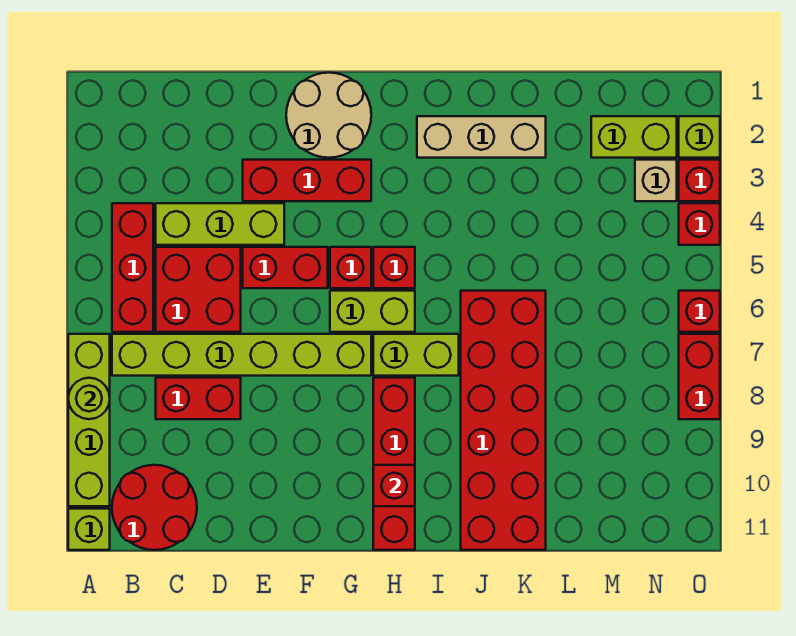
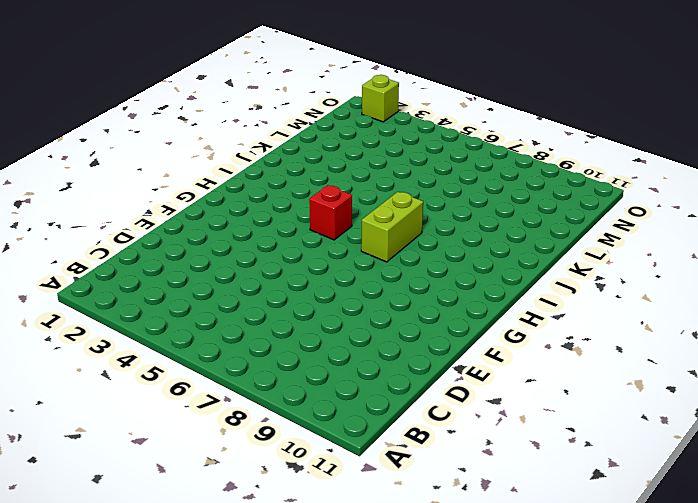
none -> lime brick A7:A10 level 1
none -> lime brick A11 level 1
none -> red brick B4:B6 level 1

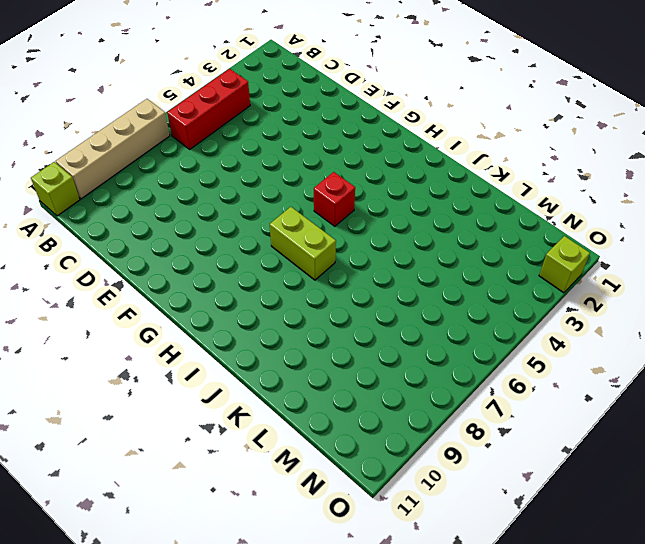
tan brick A7:A10 level 1 -> lime brick A7:A10 level 1
none -> lime brick B7:G7 level 1
none -> red round brick B10:C11 level 1
none -> lime brick C4:E4 level 1

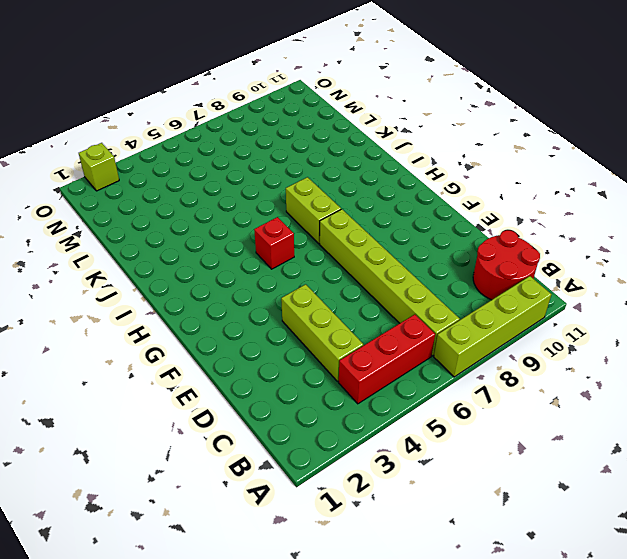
none -> lime brick A11 level 1
none -> red brick C5:D6 level 1
none -> red brick C8:D8 level 1

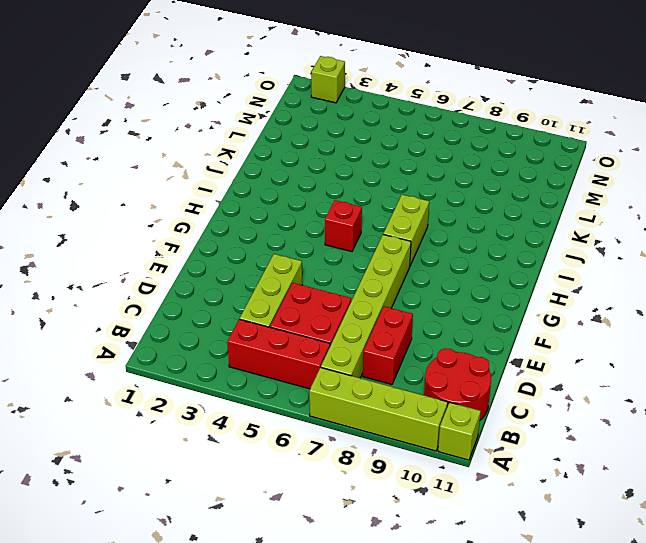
none -> red brick E3:G3 level 1
none -> red brick E5:F5 level 1
none -> tan round brick F1:G2 level 1

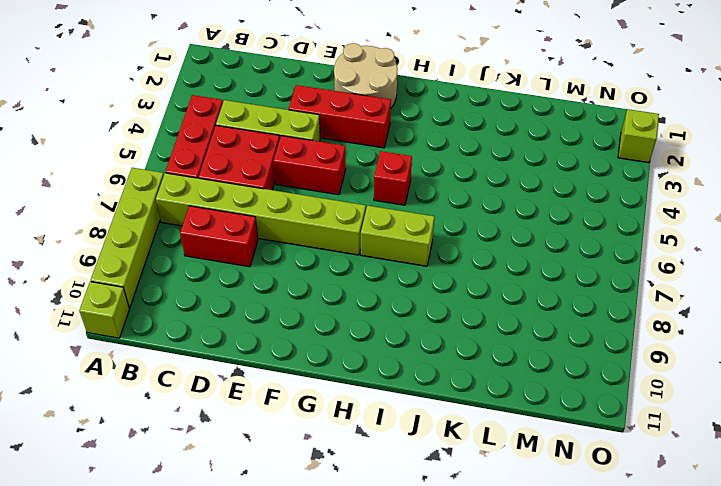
none -> red round brick B10:C11 level 1
none -> red brick G5 level 1
none -> lime brick G6:H6 level 1

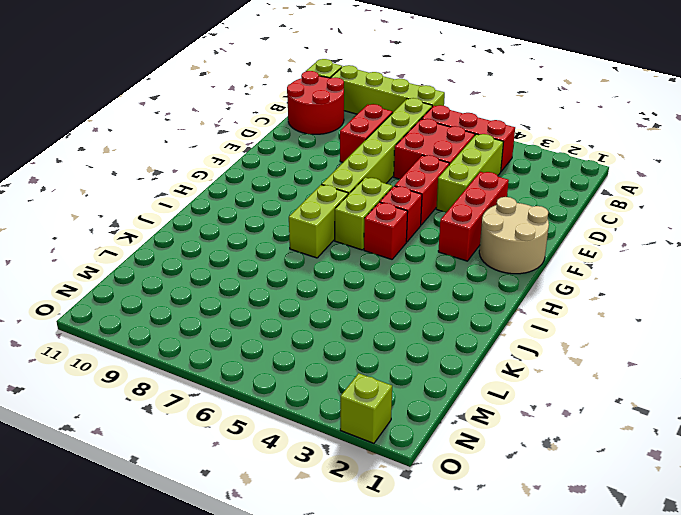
none -> red brick H8:H11 level 1
none -> tan brick I2:K2 level 1
none -> red brick J6:K11 level 1

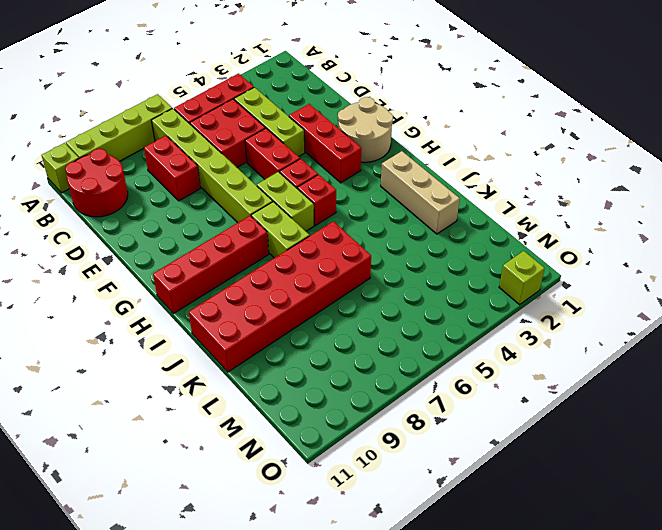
none -> lime brick M2:N2 level 1
none -> tan brick N3 level 1
none -> red brick O3 level 1

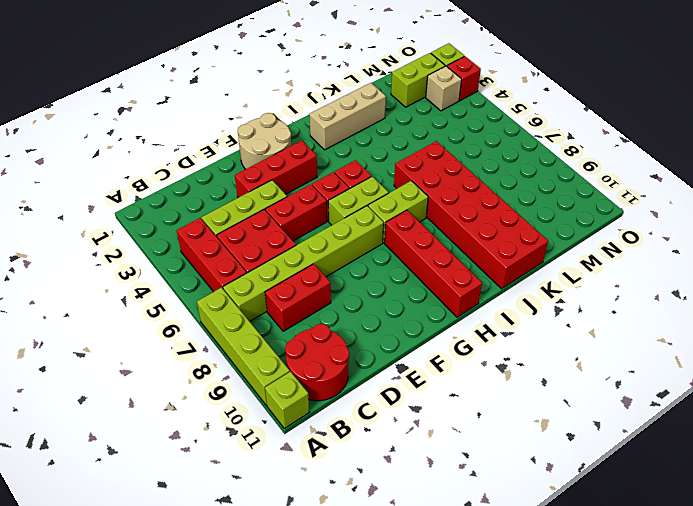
none -> red brick O4 level 1
none -> red brick O6 level 1
none -> red brick O7:O8 level 1

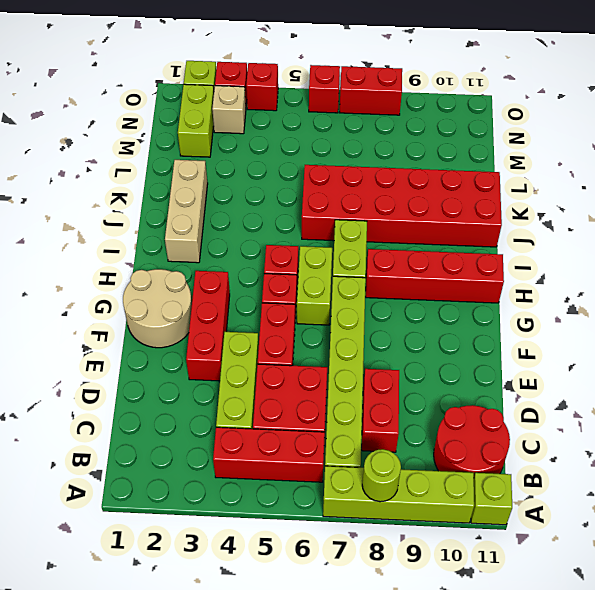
none -> red brick H10 level 2

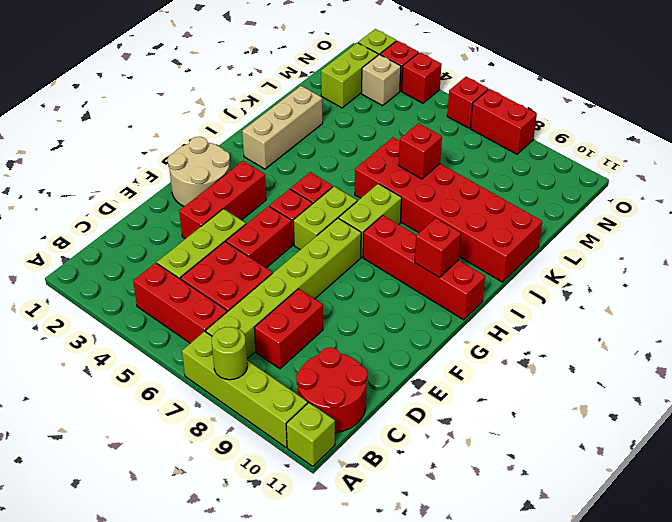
red brick K7 level 2 -> none

